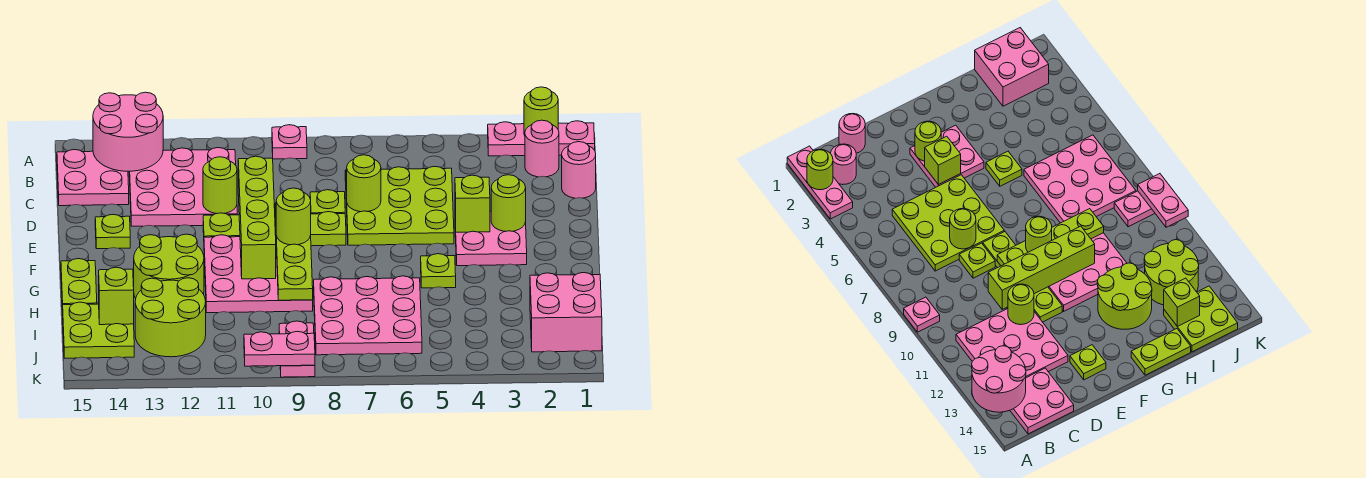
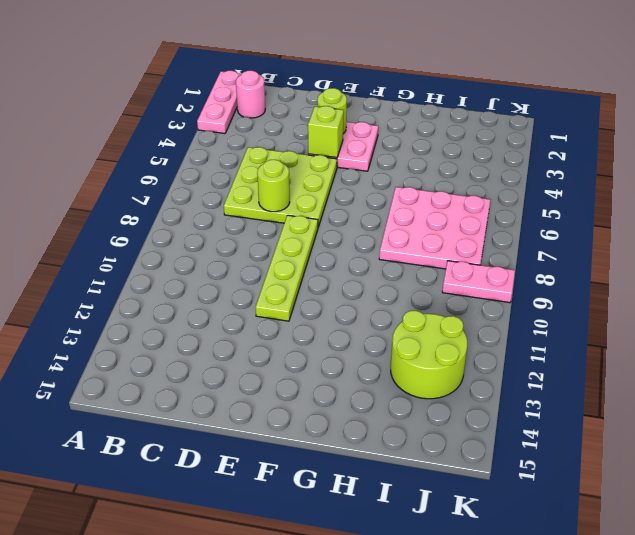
none -> pink plate A9 level 1
none -> pink plate B11:D13 level 1
none -> pink plate B14:C15 level 1
none -> pink round brick C1 level 1

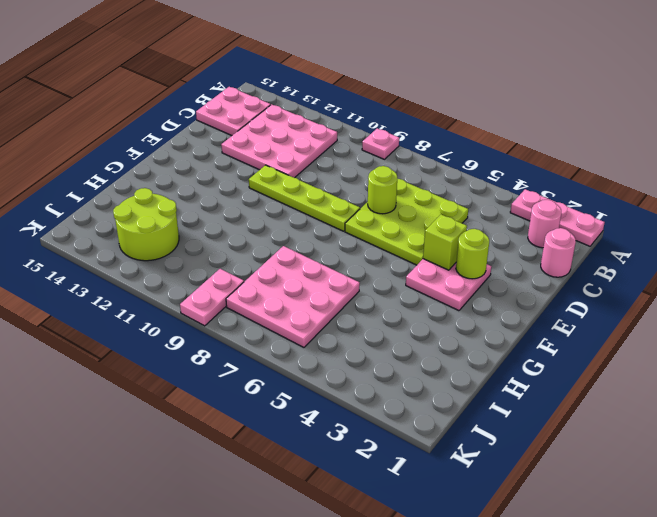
none -> lime plate D8 level 1
none -> lime plate E14 level 1
none -> pink plate F9:H11 level 1
none -> lime plate G5 level 1

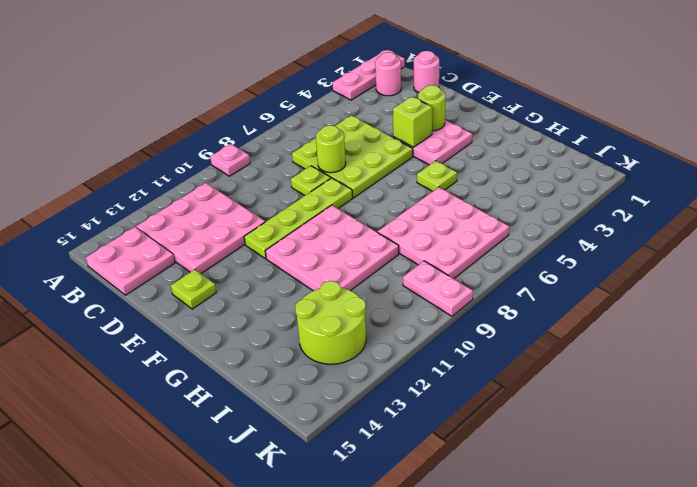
none -> lime round brick G12:H13 level 1
none -> lime plate G15:H15 level 1
none -> pink brick I1:J2 level 1
none -> lime plate I14:J15 level 1

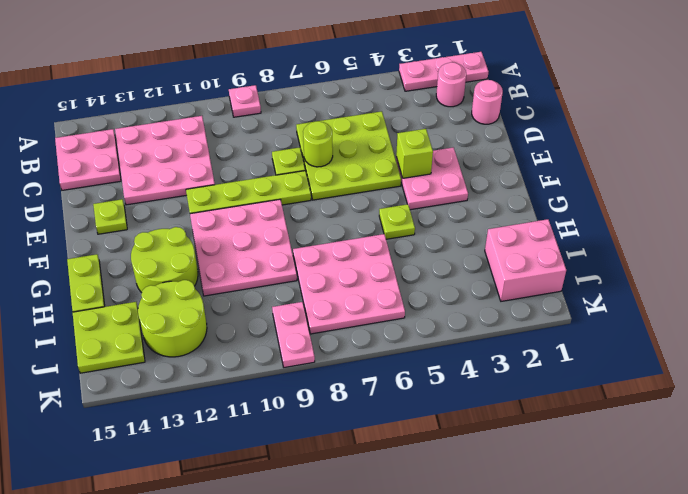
none -> lime round brick A2 level 2
none -> pink round brick A13:B14 level 2
none -> lime brick D10:G10 level 2
none -> lime round brick D11 level 2

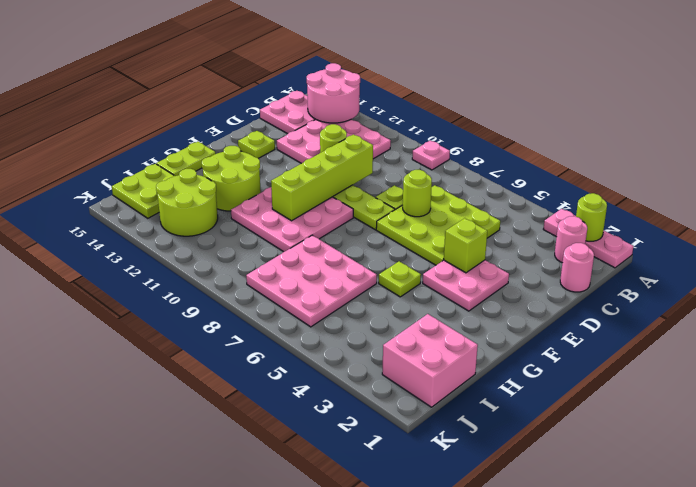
none -> pink plate J9:K9 level 1
none -> lime round brick E3 level 2
none -> lime plate E9:H9 level 2
none -> lime brick I14 level 2

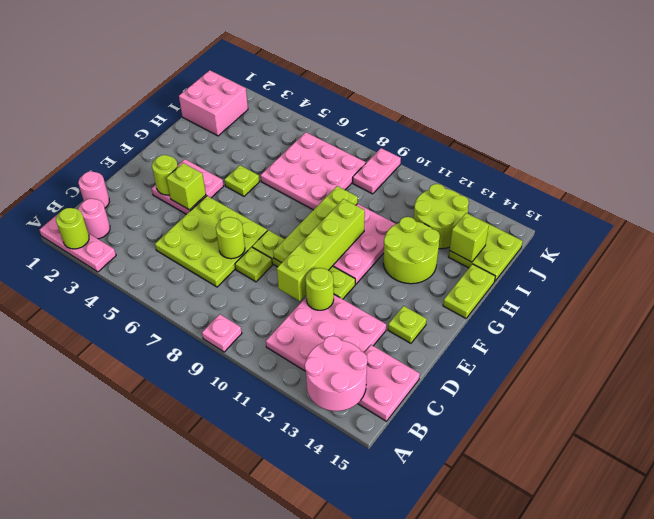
none -> pink plate K9:K10 level 2
none -> lime round brick F9 level 3

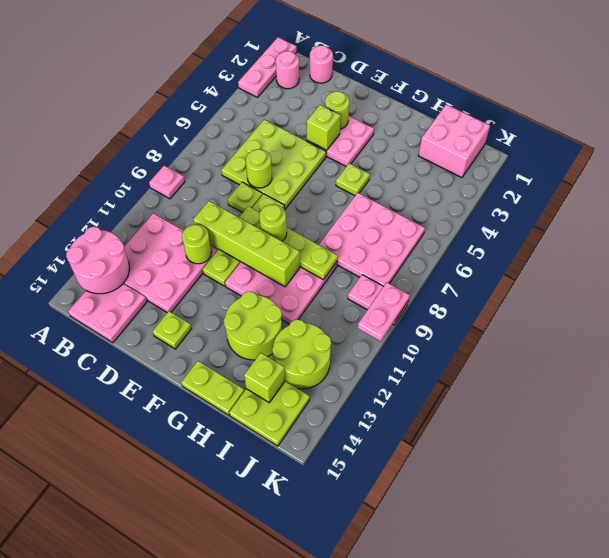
none -> lime round brick A2 level 2

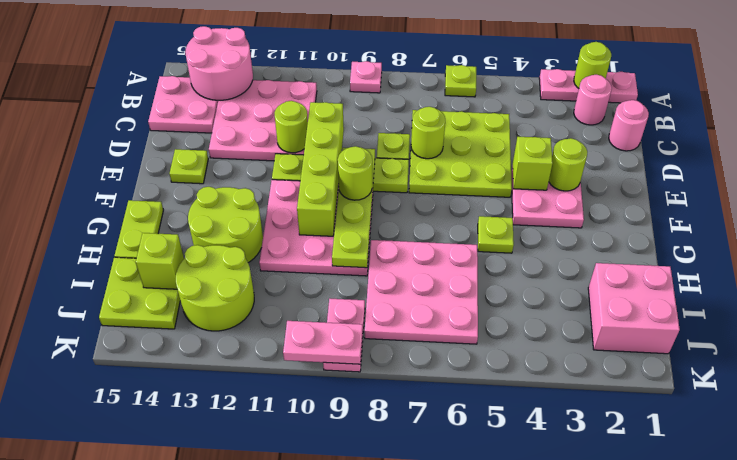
lime plate A6 level 1 -> none

